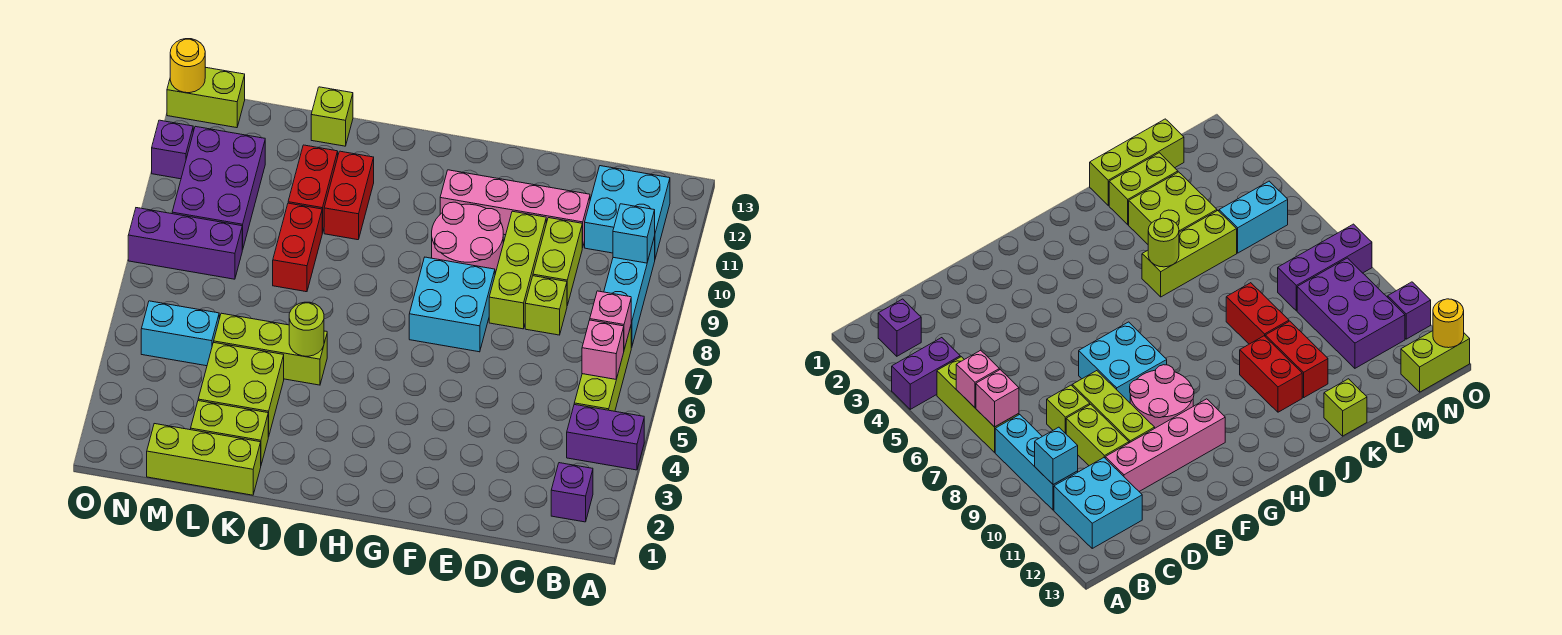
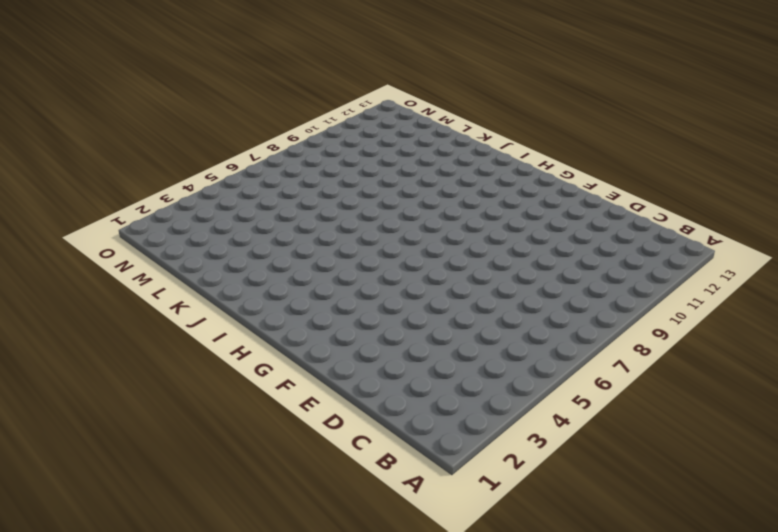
none -> purple brick A4:B4 level 1
none -> purple brick B2 level 1
none -> lime brick B5:B7 level 1

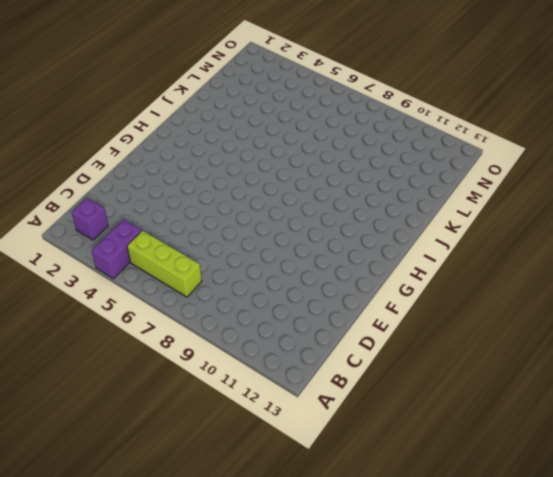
none -> cyan brick B8:B10 level 1
none -> cyan brick B11:C12 level 1
none -> lime brick D8 level 1

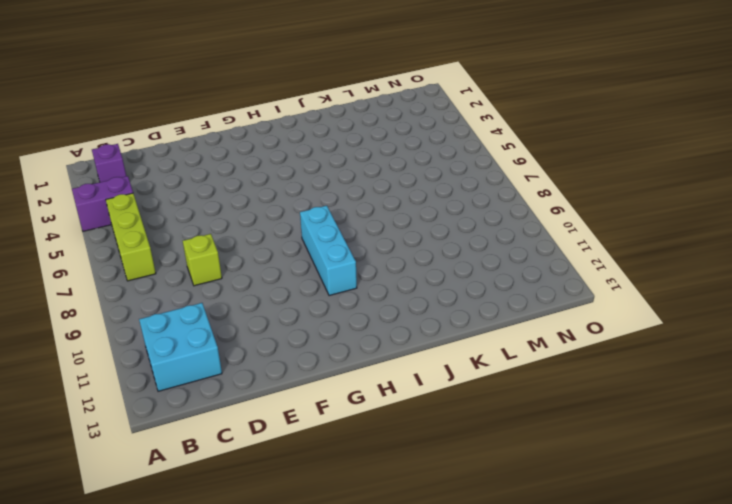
cyan brick H8:H10 level 1 -> cyan brick B8:B10 level 1
none -> lime brick D9:D10 level 1
none -> pink brick D11:G11 level 1
none -> lime brick E8:E10 level 1

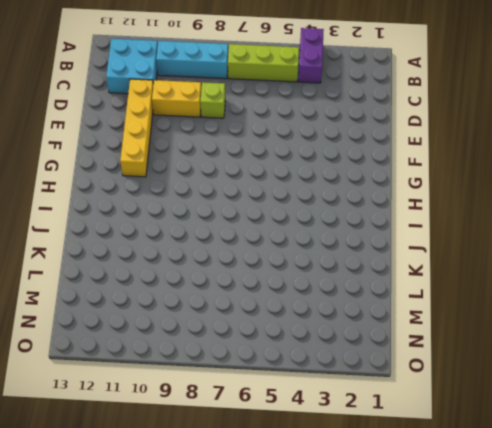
yellow brick D9:D10 level 1 -> lime brick D9:D10 level 1
yellow brick D11:G11 level 1 -> pink brick D11:G11 level 1
none -> purple brick B2 level 1
none -> lime brick E8:E10 level 1
none -> cyan brick F7:G8 level 1

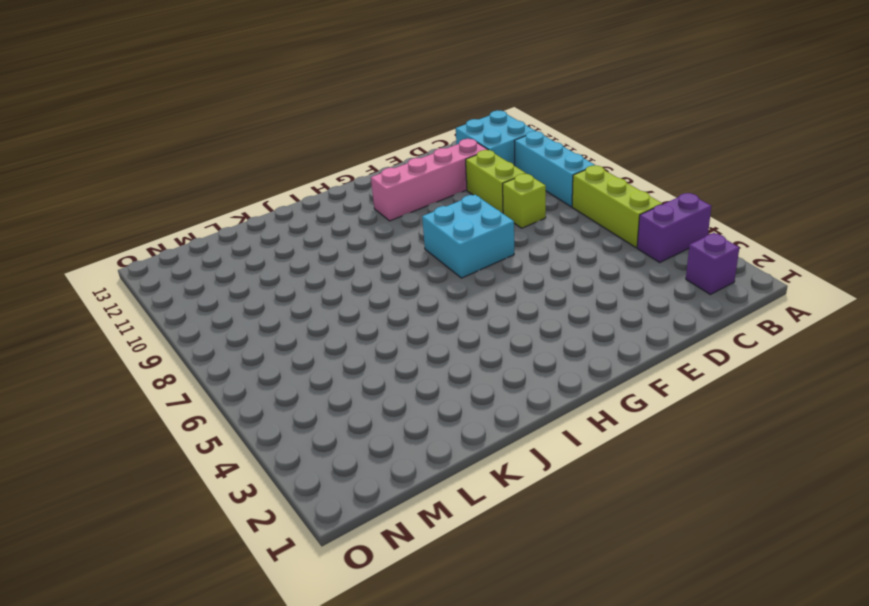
none -> lime brick E8:E10 level 1
none -> pink round brick F9:G10 level 1
none -> lime brick J5:L5 level 1

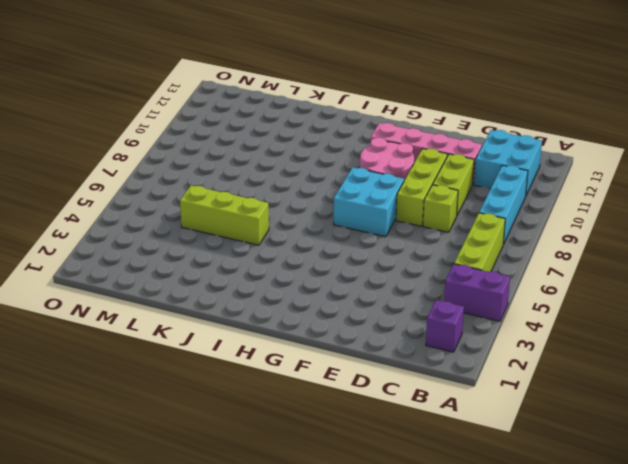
none -> red brick J10:J11 level 1
none -> lime brick K1:M1 level 1
none -> lime brick K2:L2 level 1

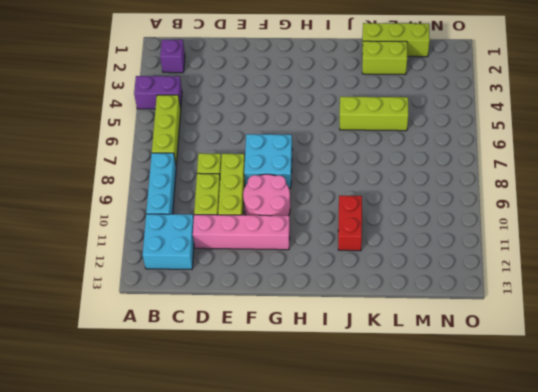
none -> lime brick K3:L4 level 1
none -> red brick K8:K9 level 1
none -> red brick K10:K11 level 1

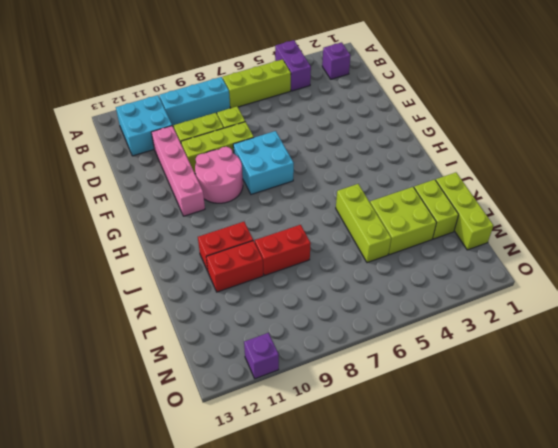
none -> lime brick K13 level 1
none -> cyan brick M5:N5 level 1
none -> purple brick M8:O8 level 1

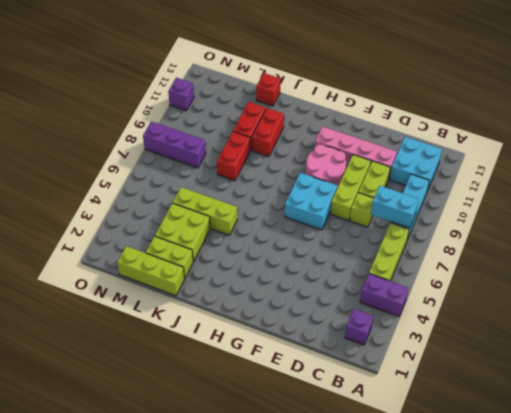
cyan brick B8:C8 level 2 -> cyan brick M5:N5 level 1
red brick K13 level 1 -> lime brick K13 level 1
none -> purple brick M9:N11 level 1
none -> lime brick N13:O13 level 1
none -> pink brick B6 level 2

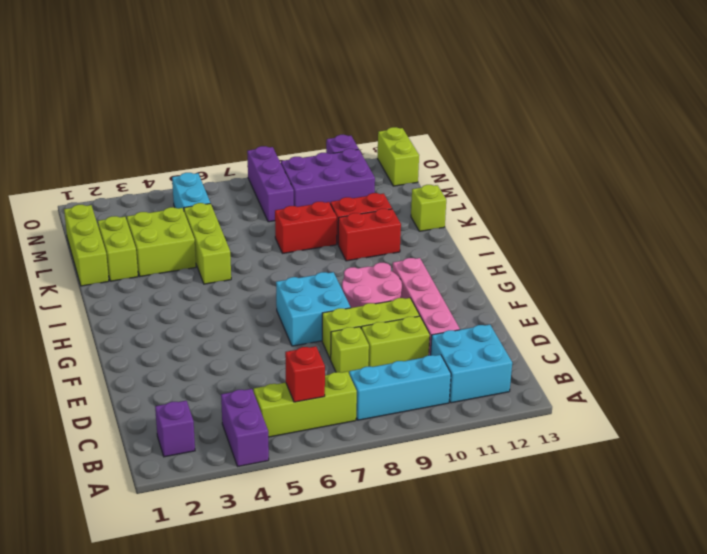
red brick B6 level 2 -> pink brick B6 level 2
none -> pink brick B7 level 2
none -> cyan brick B10 level 2
none -> lime round brick J5 level 2

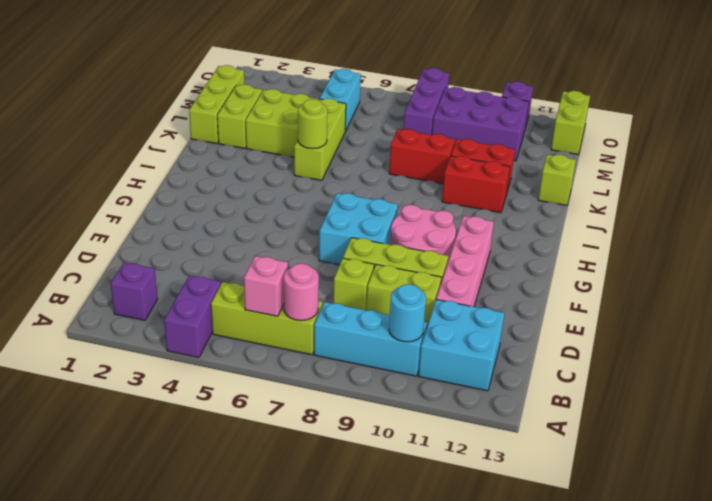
pink round brick B7 level 2 -> pink brick B7 level 2
cyan round brick B10 level 2 -> cyan brick B10 level 2
none -> yellow round brick O13 level 2

